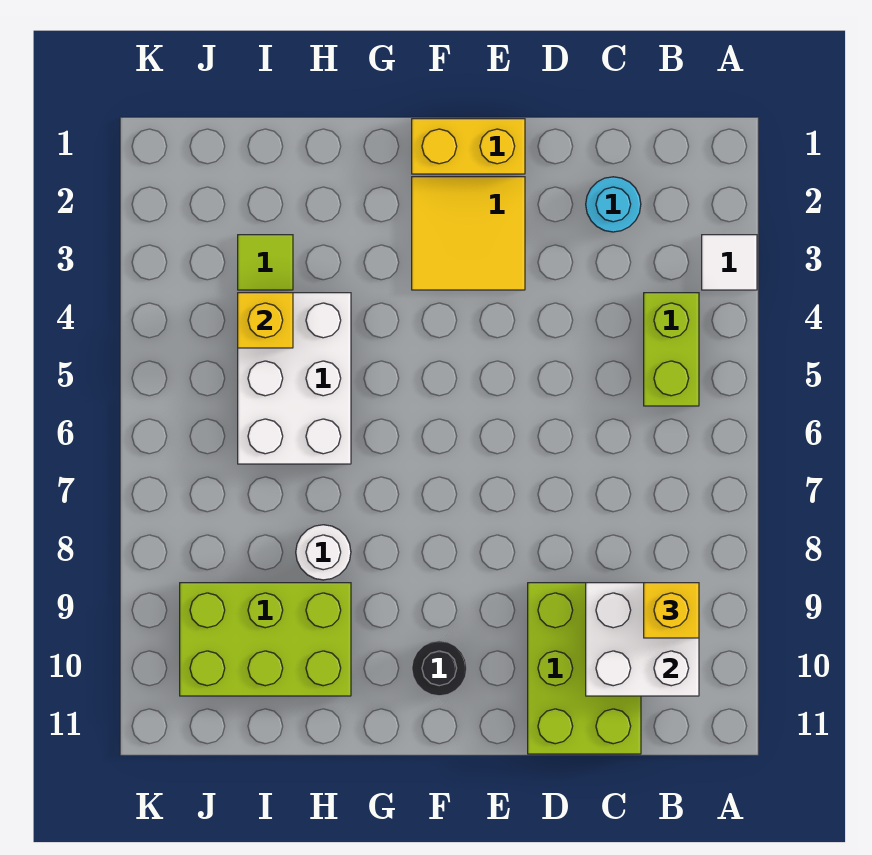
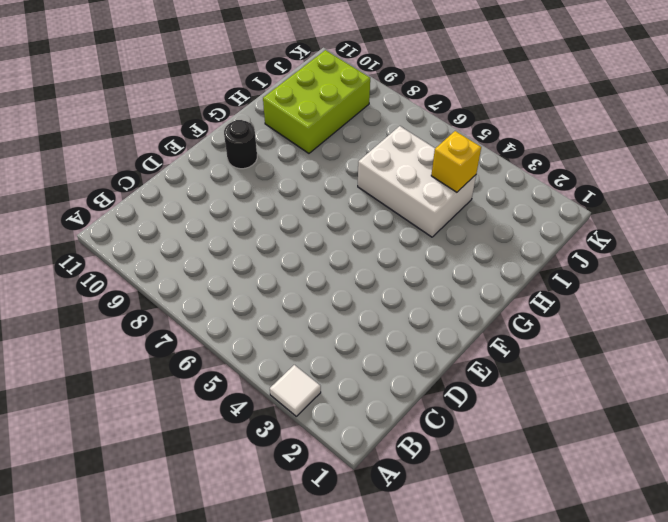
none -> lime brick B4:B5 level 1
none -> cyan round brick C2 level 1
none -> lime brick C9:D11 level 1

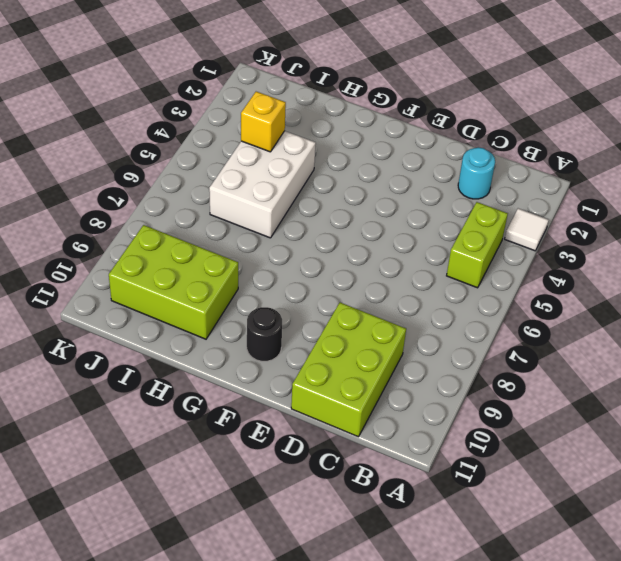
none -> yellow brick E1:F1 level 1
none -> yellow tile E2:F3 level 1
none -> white round brick H8 level 1

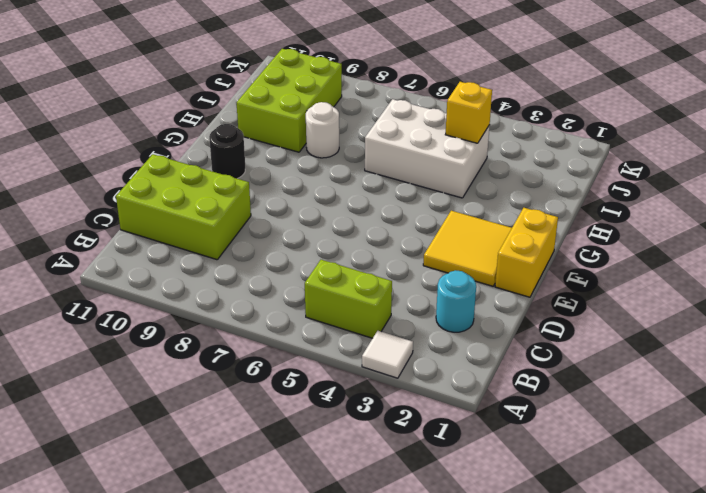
none -> lime tile I3 level 1
none -> white brick B9:C10 level 2
none -> yellow brick B9 level 3

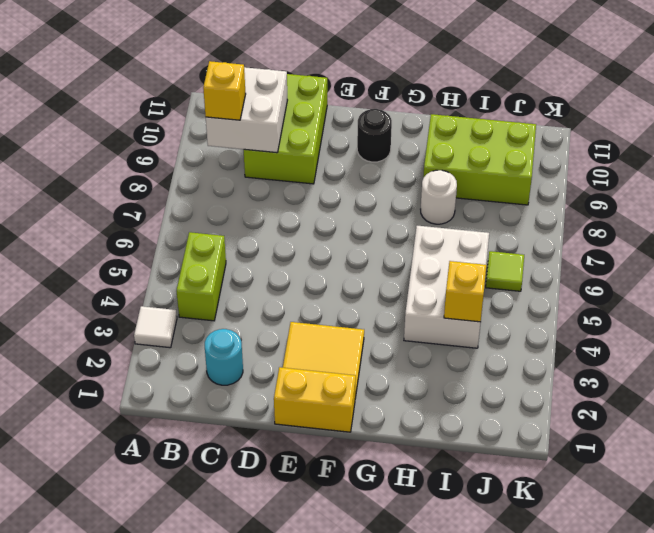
lime tile J6 level 1 -> lime tile I3 level 1

